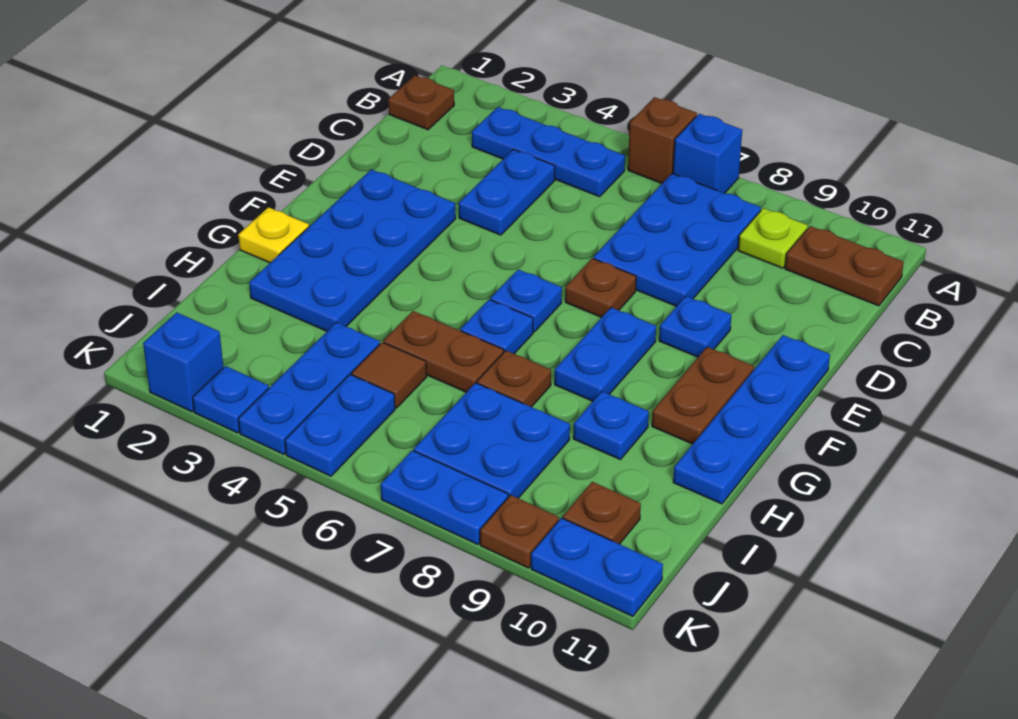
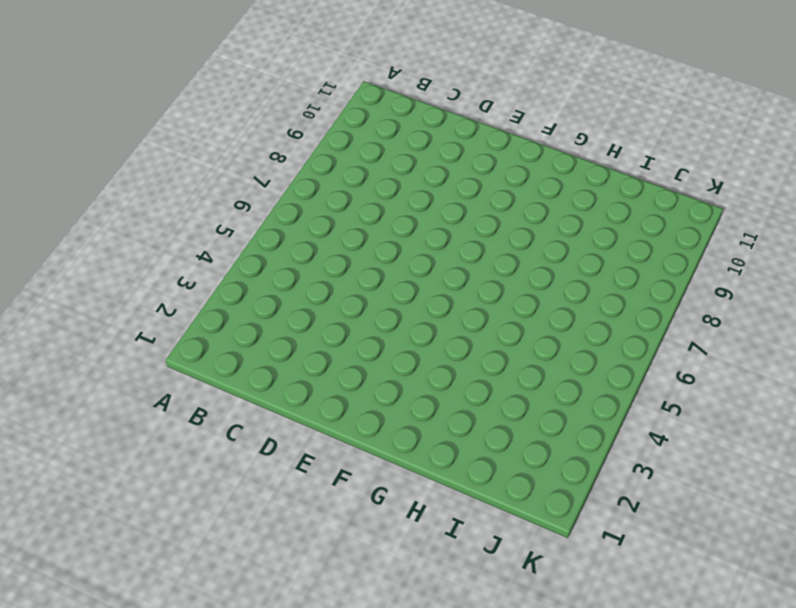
none -> brown brick A6 level 1
none -> blue brick A7 level 1
none -> brown plate B1 level 1
none -> blue plate B3:B5 level 1

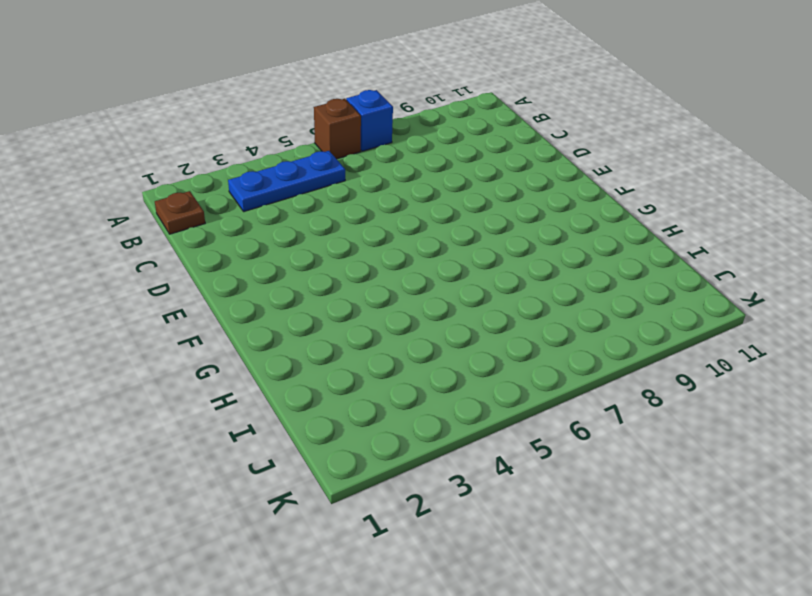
none -> blue plate B7:D8 level 1
none -> lime plate B9 level 1
none -> brown plate B10:B11 level 1
none -> blue plate C4:D4 level 1

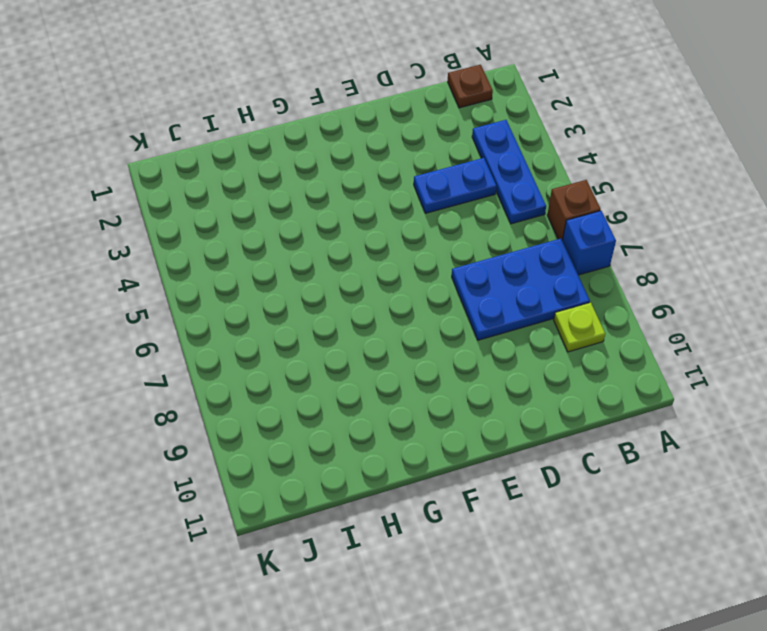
none -> brown plate B10:B11 level 1
none -> blue plate E2:H3 level 1
none -> brown plate E7 level 1
none -> blue plate E9 level 1

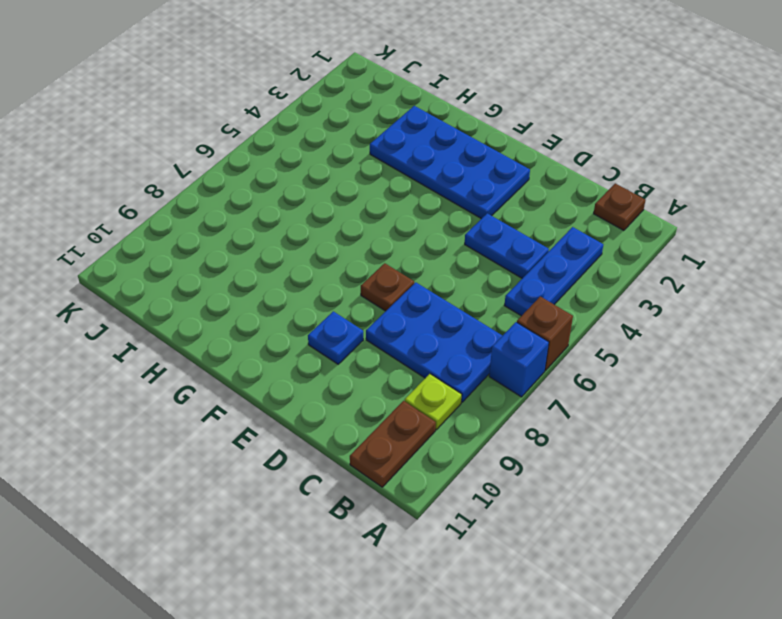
none -> blue plate E11:H11 level 1
none -> blue plate F6 level 1
none -> blue plate F8:G8 level 1
none -> brown plate F10:G10 level 1

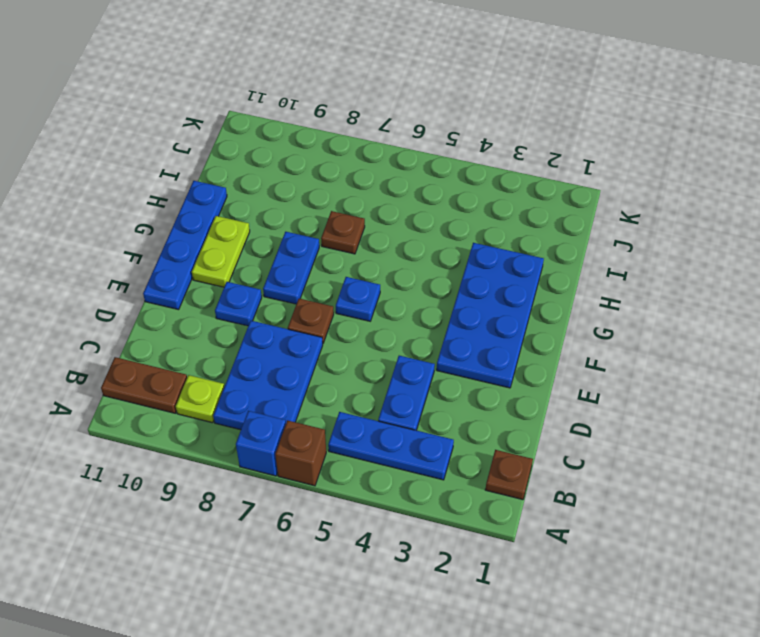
lime plate F10:G10 level 1 -> brown plate F10:G10 level 1
none -> yellow plate G1 level 1
none -> blue plate G6 level 1
none -> brown plate H5:H6 level 1
none -> blue plate H9 level 1

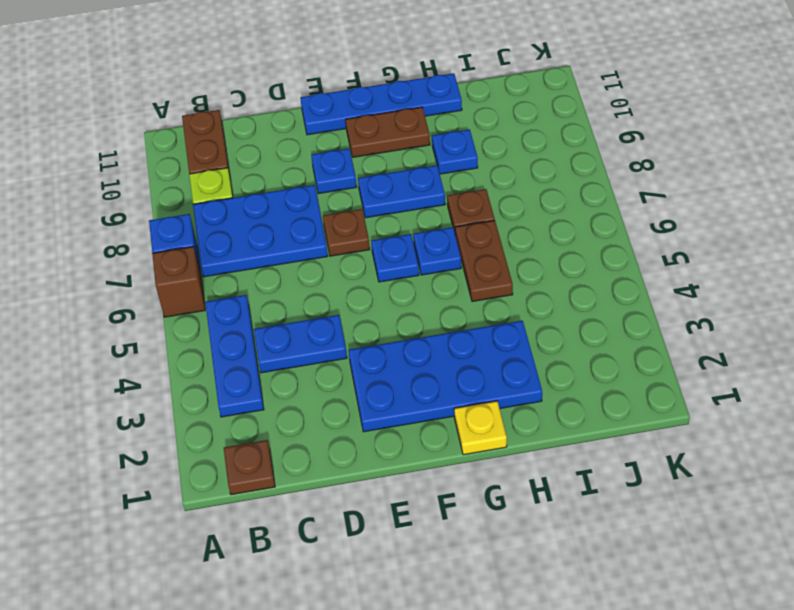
none -> blue plate I4:K4 level 1
none -> brown tile I5 level 1
none -> blue plate I7:J8 level 1
none -> blue plate J5:K5 level 1

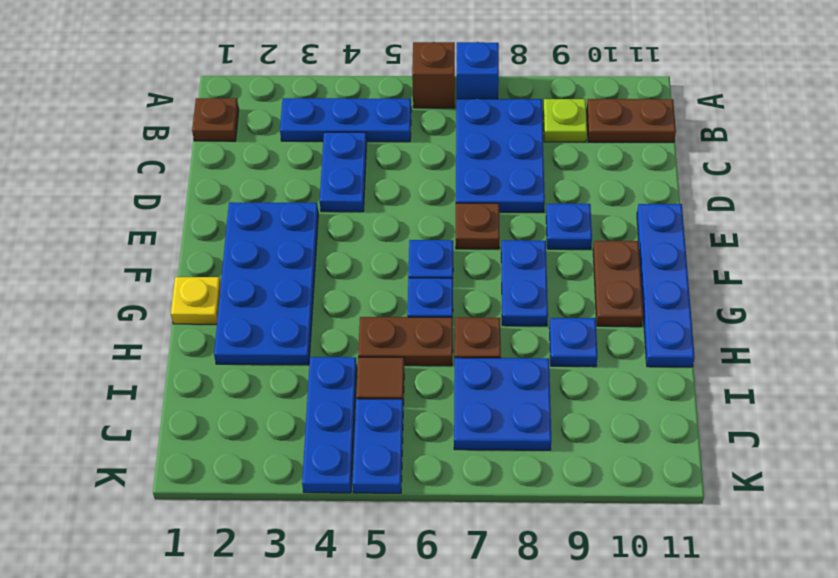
none -> brown plate J10 level 1
none -> blue brick K2 level 1
none -> blue plate K3 level 1
none -> blue plate K7:K8 level 1

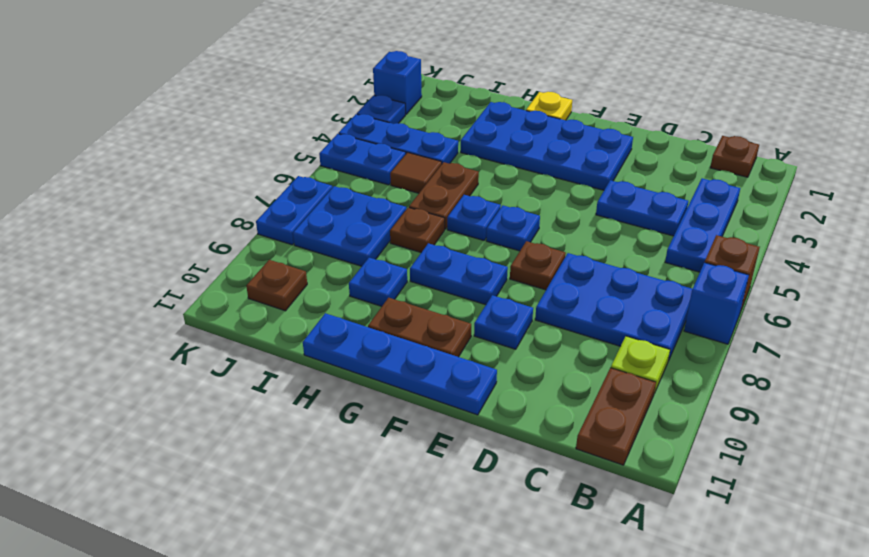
none -> brown plate K9 level 1
none -> blue plate K10:K11 level 1

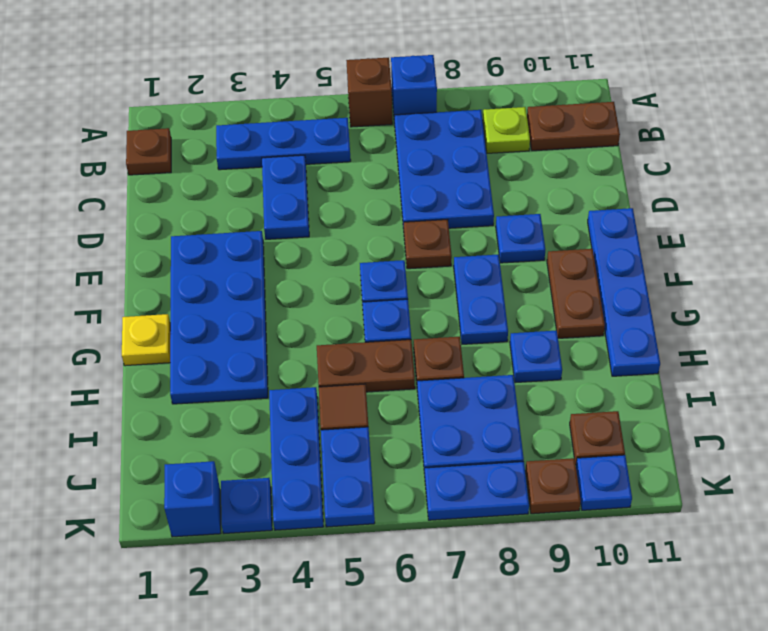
blue plate K10 level 1 -> blue plate K10:K11 level 1

